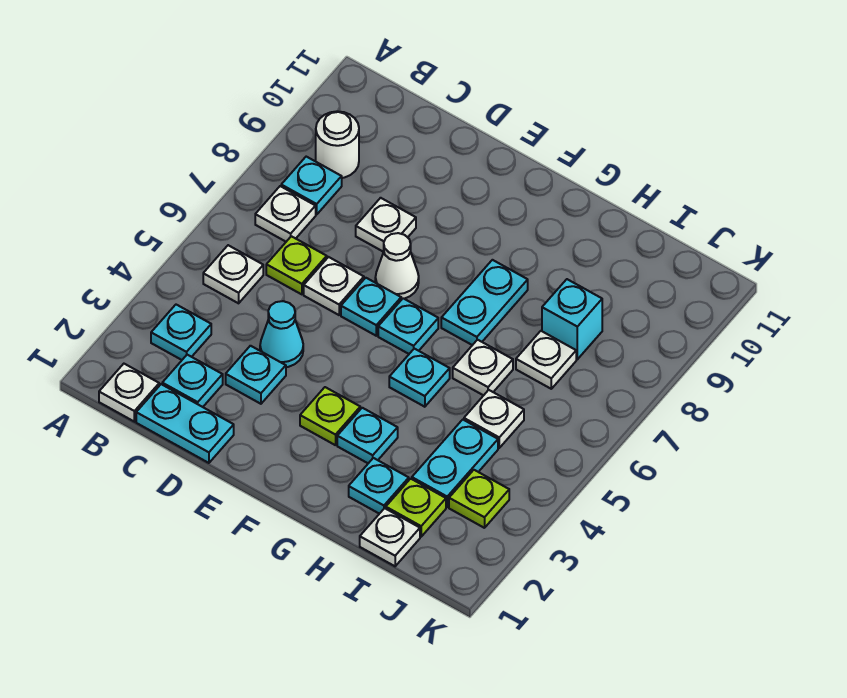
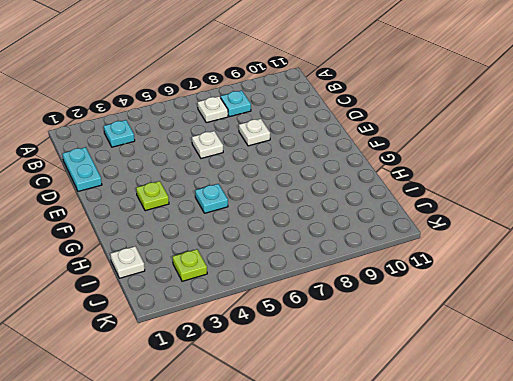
none -> white plate B1 level 1
none -> white plate B5 level 1
none -> white round brick B9 level 1

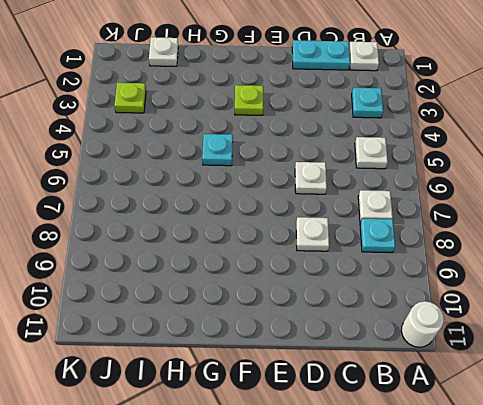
white round brick A11 level 1 -> white round brick B9 level 1
none -> cyan plate C2 level 1
none -> lime plate C6 level 1
none -> cyan plate D3 level 1

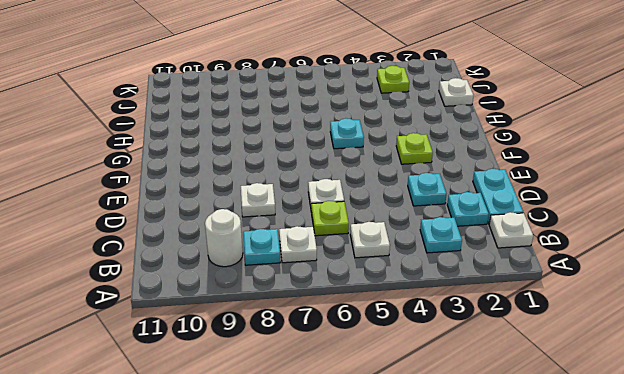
none -> cyan cone D4 level 1
none -> cyan plate E6 level 1
none -> white cone E7 level 1

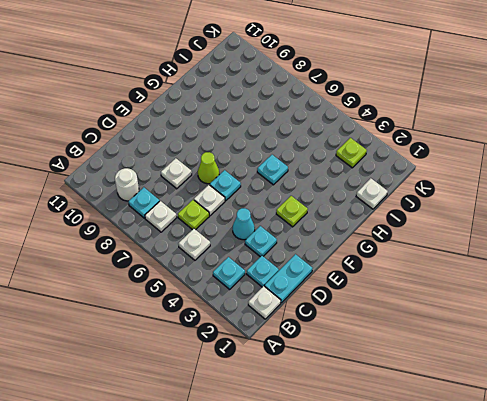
lime cone E7 level 1 -> white cone E7 level 1
none -> cyan plate F6 level 1
none -> cyan plate G3 level 1
none -> cyan plate G7:G8 level 1

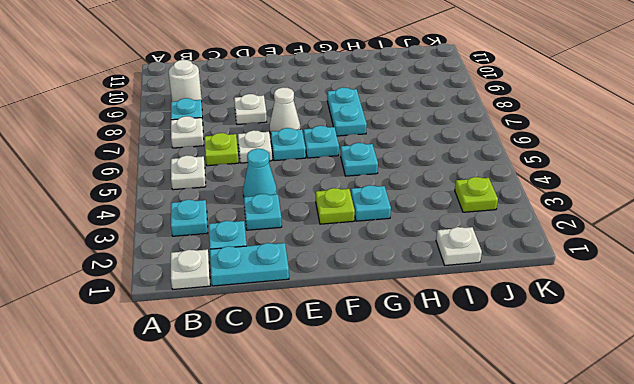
none -> cyan plate H2 level 1
none -> white plate H6 level 1
none -> lime plate I2 level 1

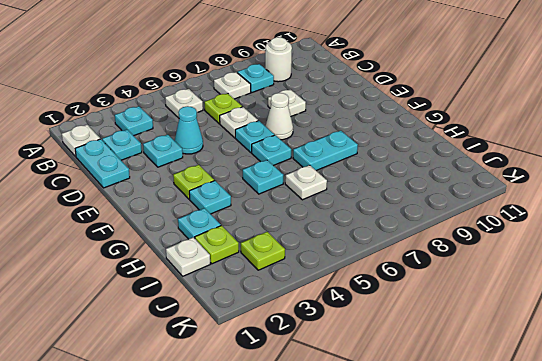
none -> cyan plate I3:I4 level 1
none -> white plate I5 level 1
none -> white plate I7 level 1

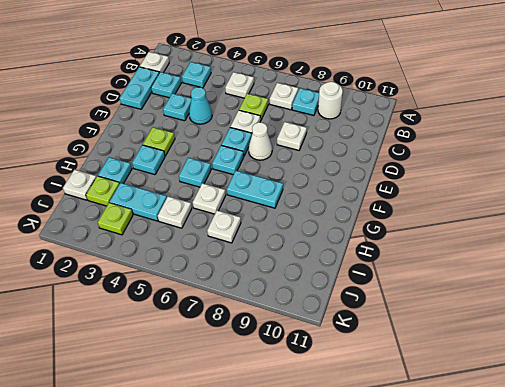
none -> cyan brick I8 level 1

